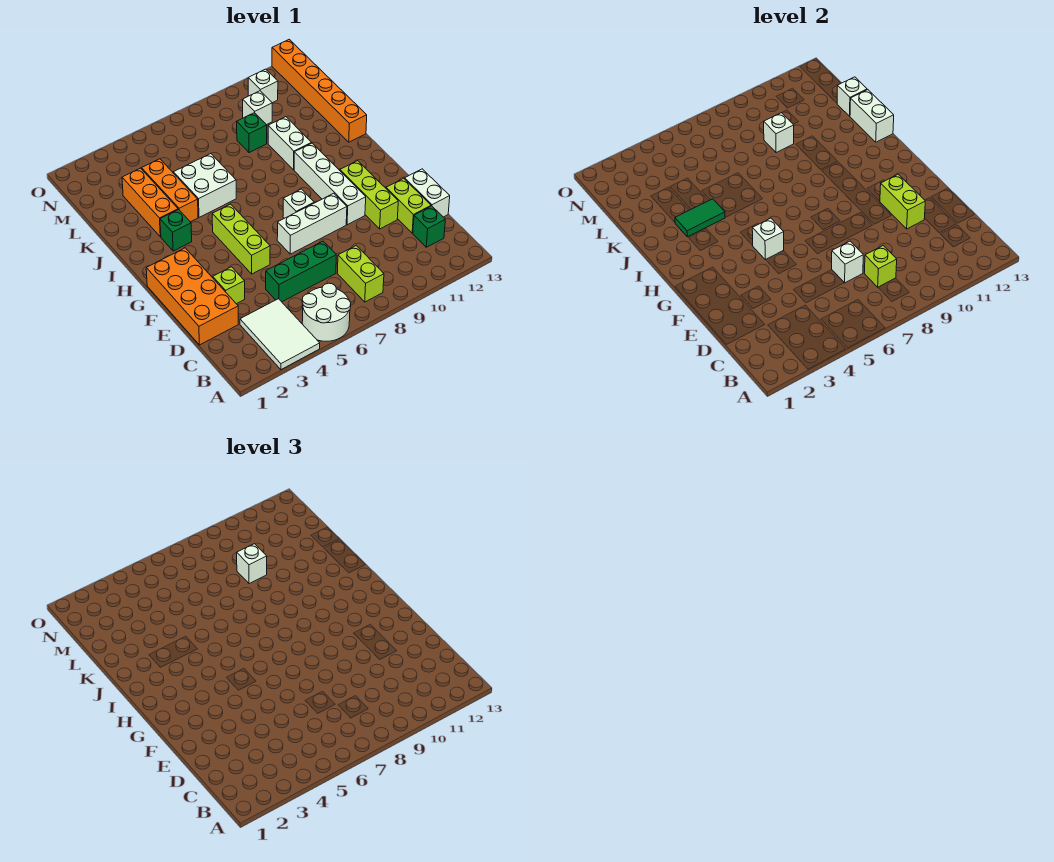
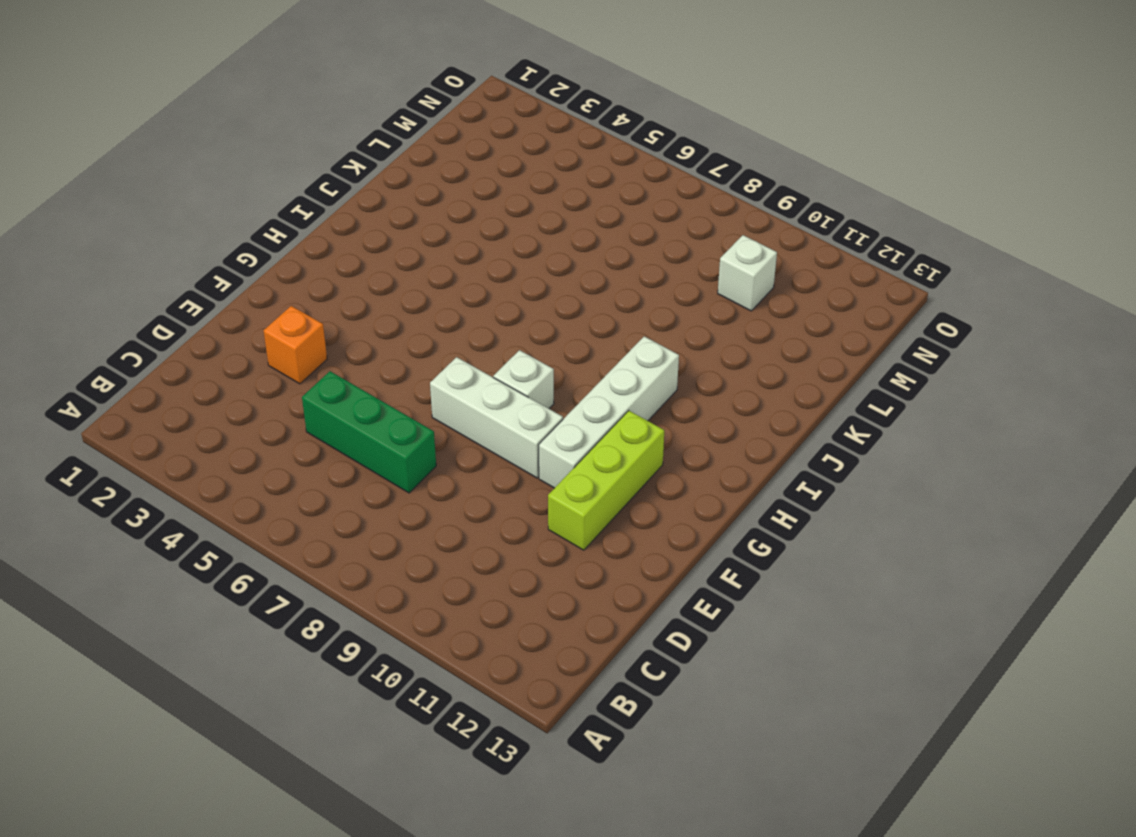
orange brick E3 level 1 -> lime brick E3 level 1
none -> white tile A3:C4 level 1
none -> white round brick A5:B6 level 1
none -> lime brick B8:C8 level 1
none -> green brick C12 level 1

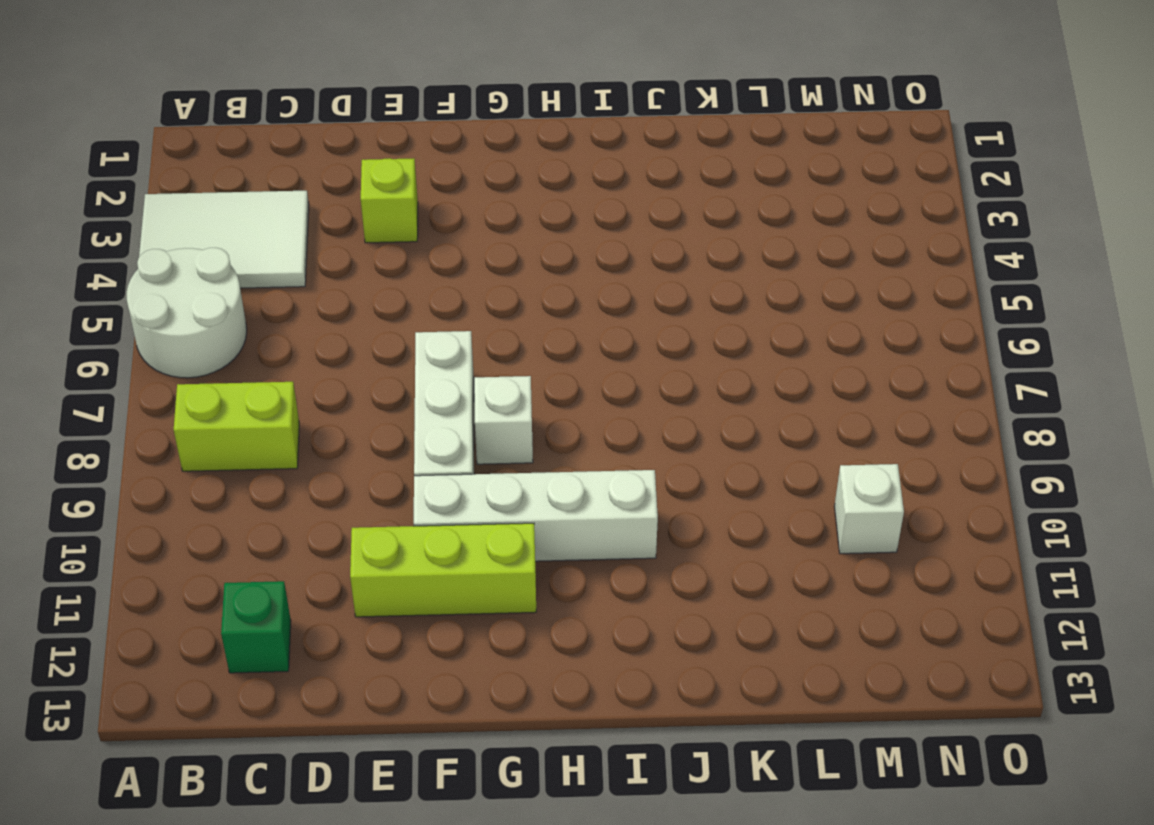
none -> orange brick D1:G2 level 1
none -> green brick D5:D7 level 1
none -> lime brick D12:E12 level 1
none -> white brick D13:E13 level 1

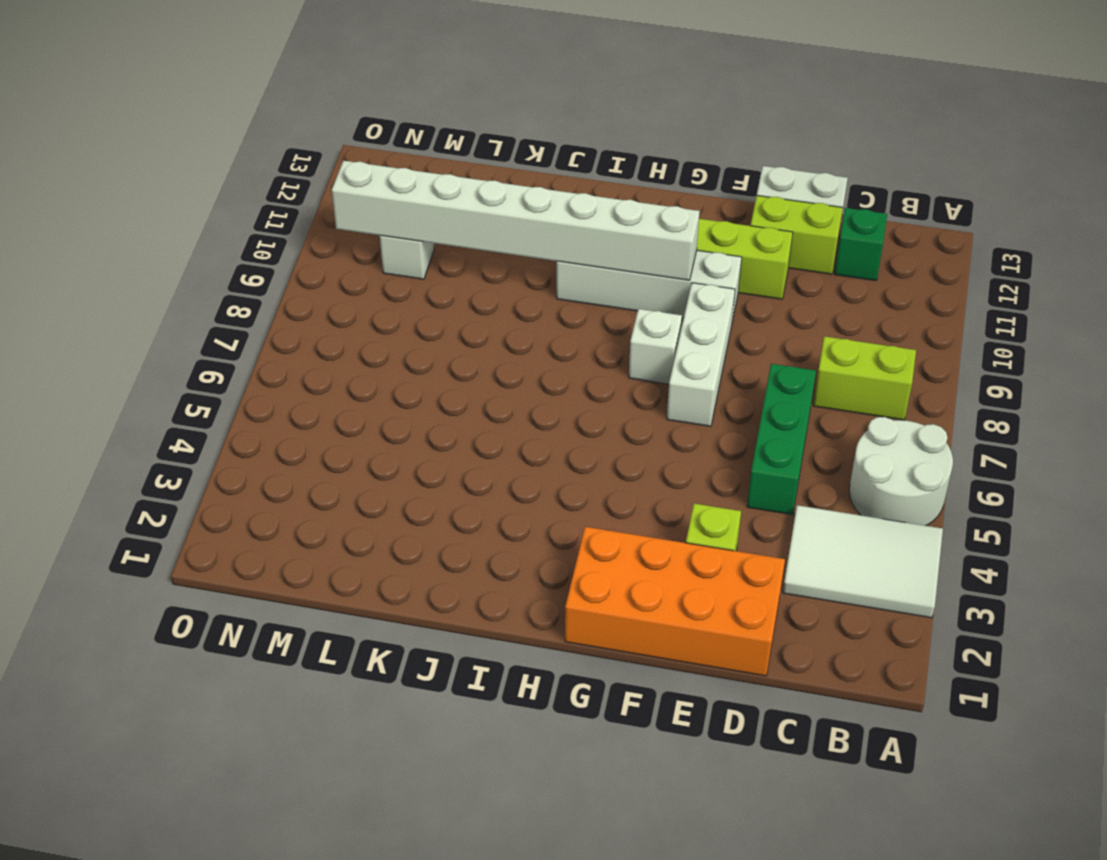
white brick G10:N10 level 2 -> none
none -> lime brick F5:H5 level 1
none -> green brick I3 level 1
none -> orange brick J3:L3 level 1
none -> orange brick J4:L4 level 1

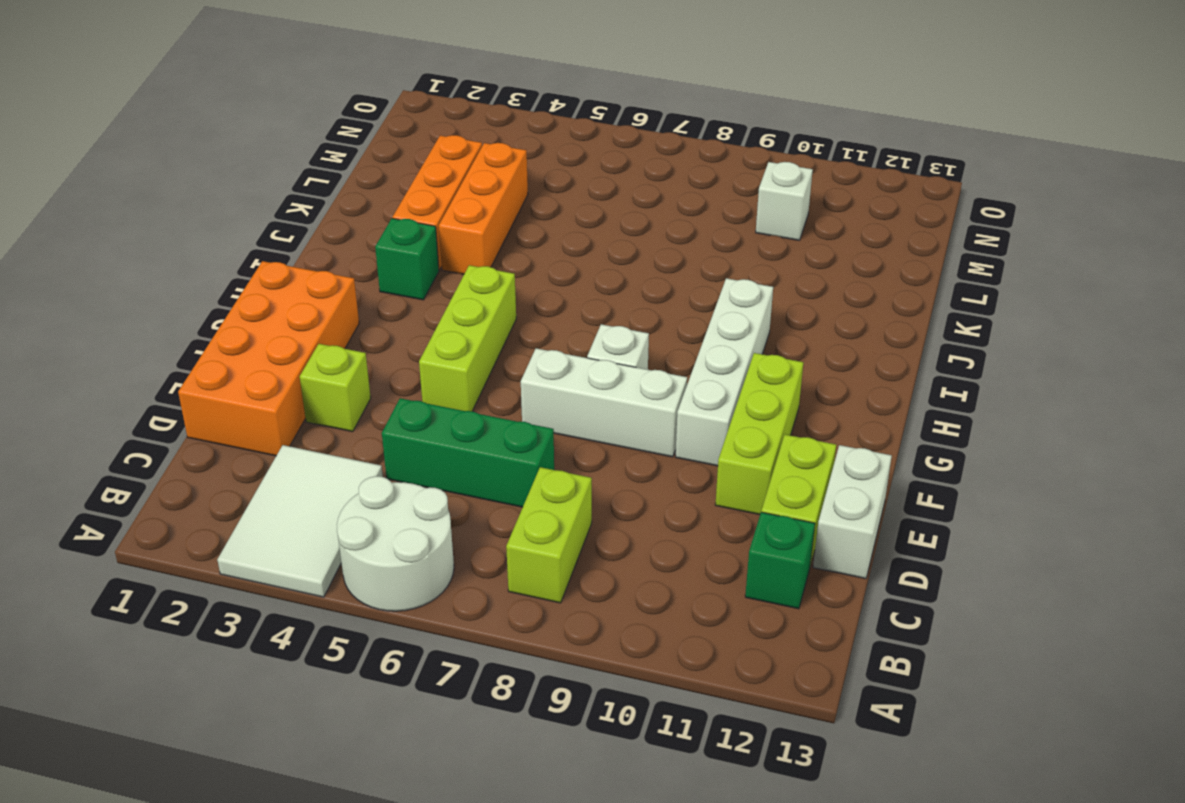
none -> white brick J5:K6 level 1
none -> white brick J10:K10 level 1
none -> orange brick J13:O13 level 1
none -> green brick L9 level 1

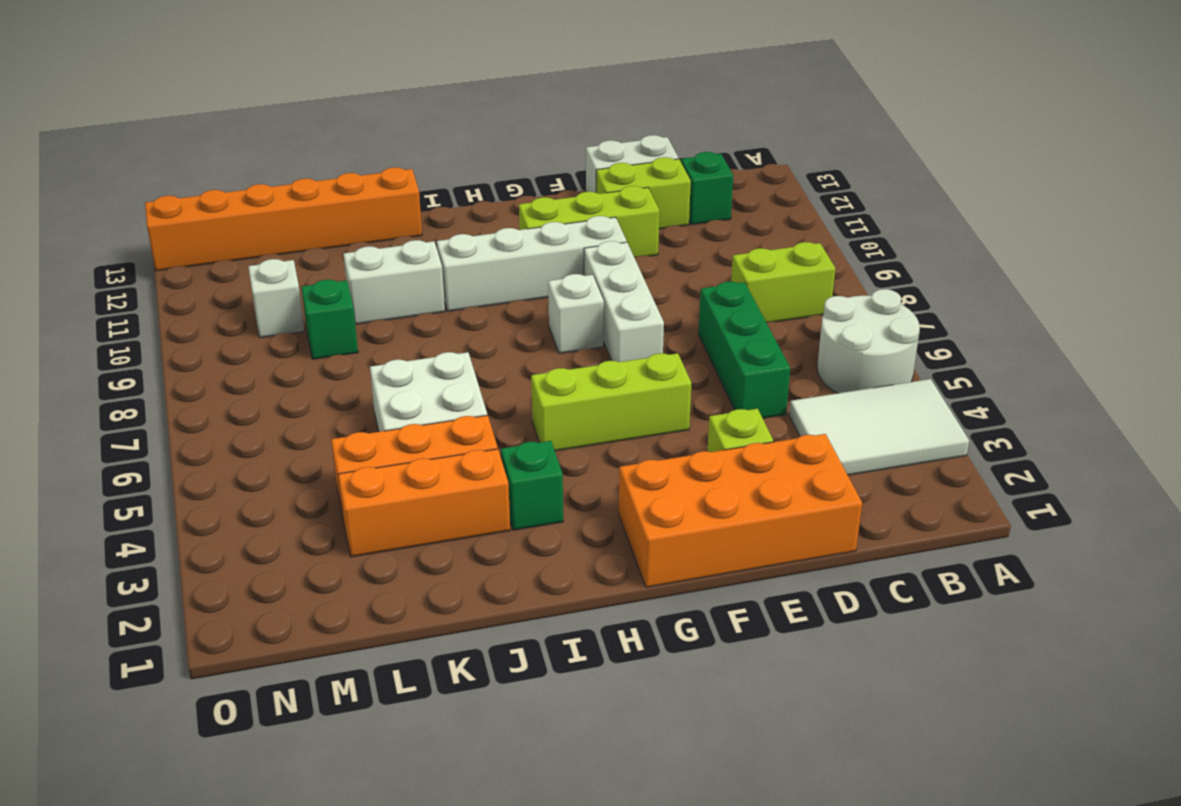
none -> white brick N11 level 1
none -> lime brick C8 level 2
none -> white brick D7 level 2
none -> lime brick E11:F11 level 2

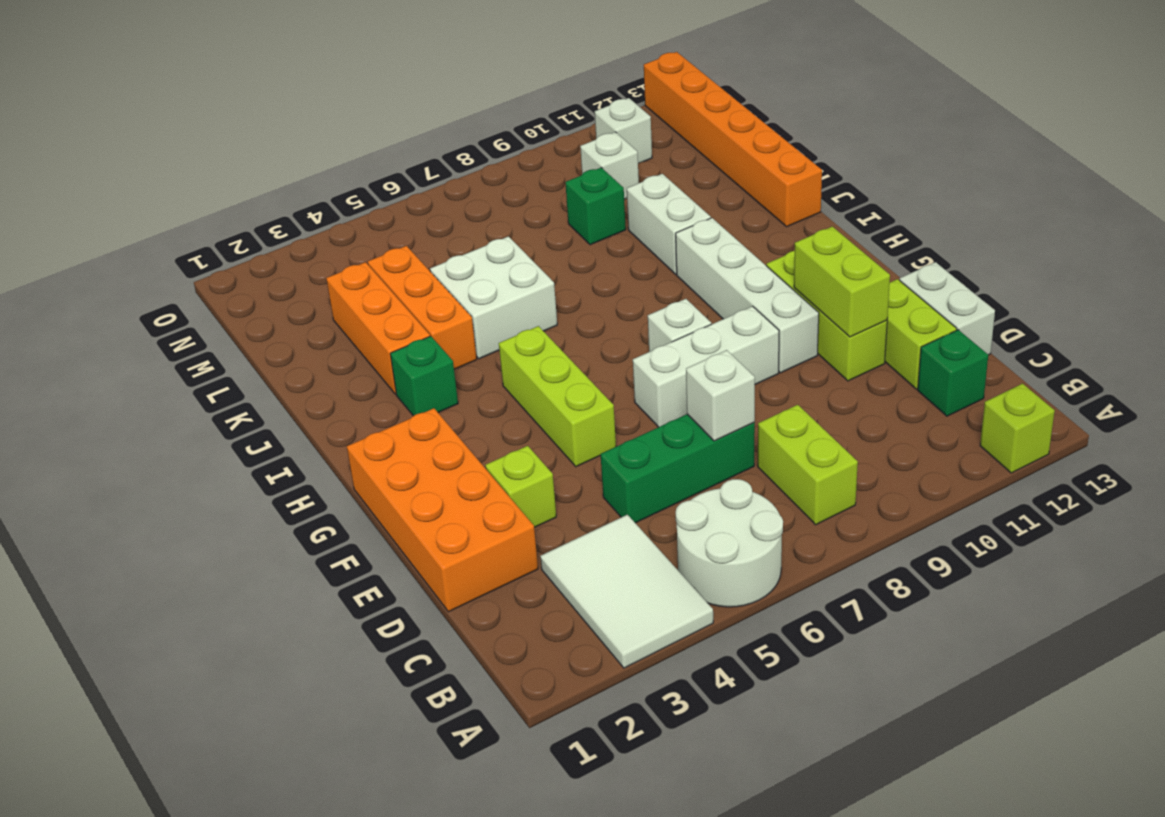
lime brick A12 level 1 -> lime brick C8 level 2
none -> white brick G5 level 2
none -> green tile J3:J4 level 2
none -> white brick J13:K13 level 2
none -> white brick L9 level 2

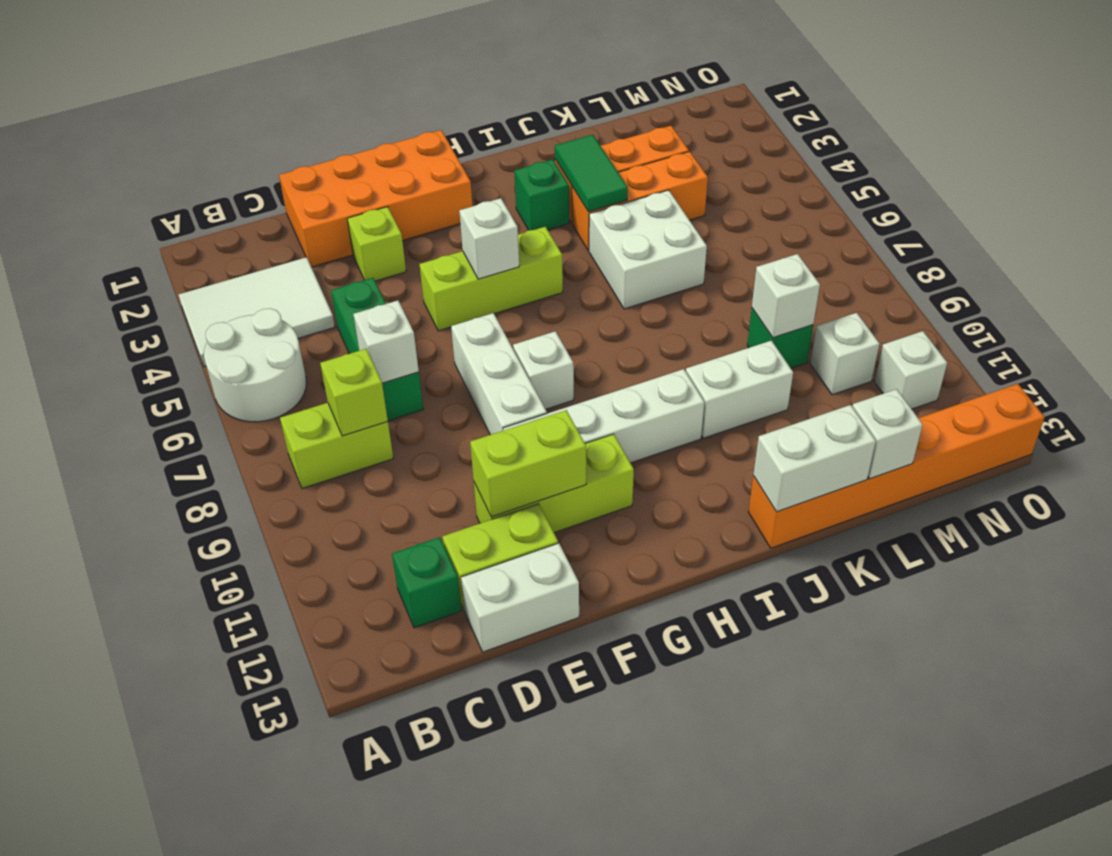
none -> white brick L9 level 3

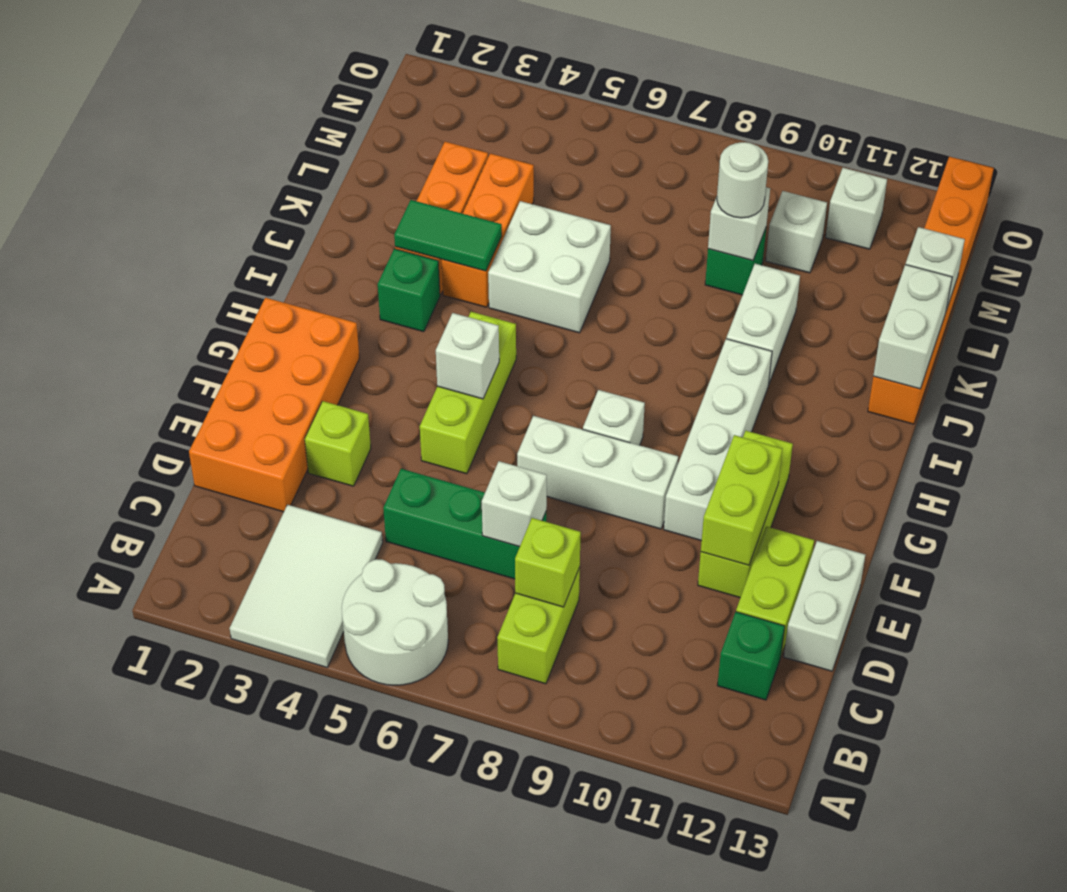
white round brick L9 level 3 -> white brick L9 level 3

